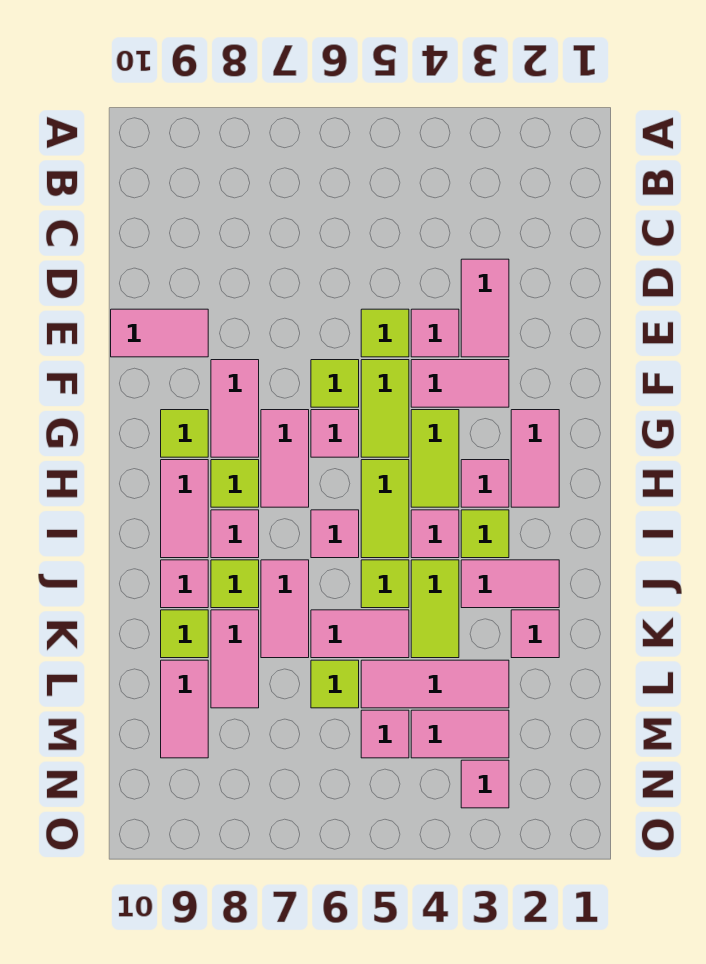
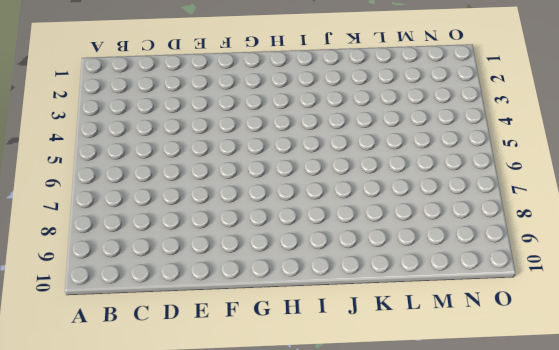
none -> pink tile D3:E3 level 1
none -> pink tile E4 level 1
none -> lime tile E5 level 1
none -> pink tile E9:E10 level 1

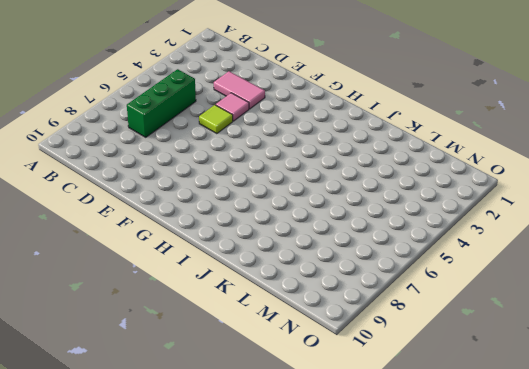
green brick C5:C7 level 1 -> none
none -> pink tile E9:E10 level 1
none -> pink tile F3:F4 level 1
none -> lime tile F5:G5 level 1
none -> lime tile F6 level 1

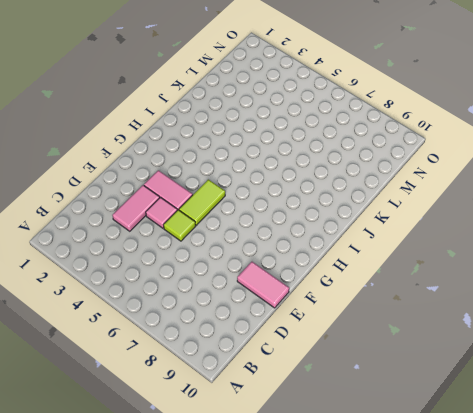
none -> lime tile F6 level 1
none -> pink tile F8:G8 level 1
none -> pink tile G2:H2 level 1
none -> lime tile G4:H4 level 1

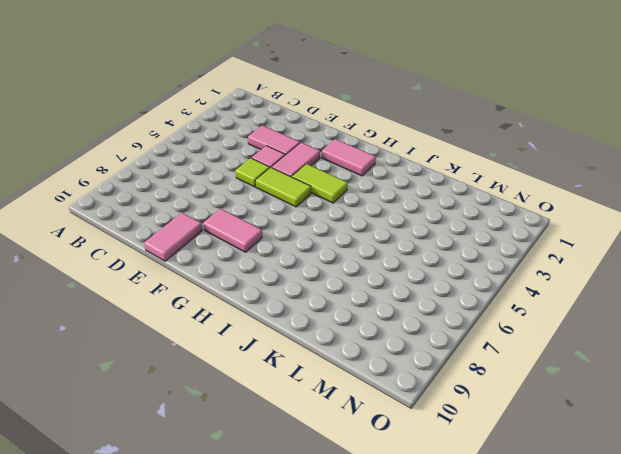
none -> lime tile F6 level 1
none -> pink tile G6 level 1
none -> pink tile G7:H7 level 1
none -> lime tile G9 level 1

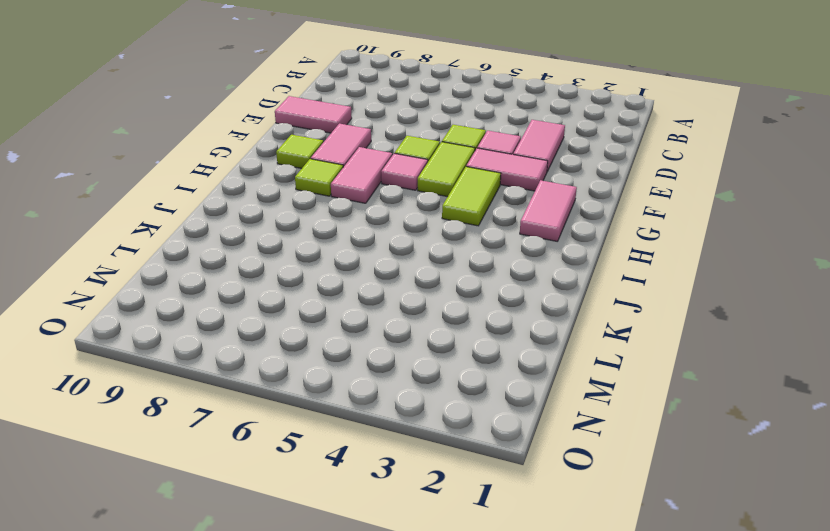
none -> pink tile H3 level 1
none -> lime tile H5:I5 level 1
none -> pink tile H9:I9 level 1
none -> lime tile I3 level 1

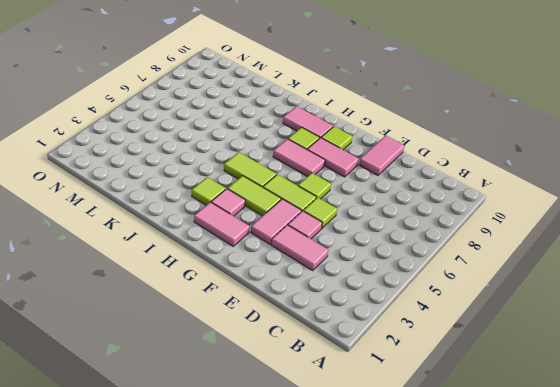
none -> pink tile G6 level 1
none -> pink tile I4 level 1
none -> pink tile I6 level 1
none -> pink tile I8 level 1

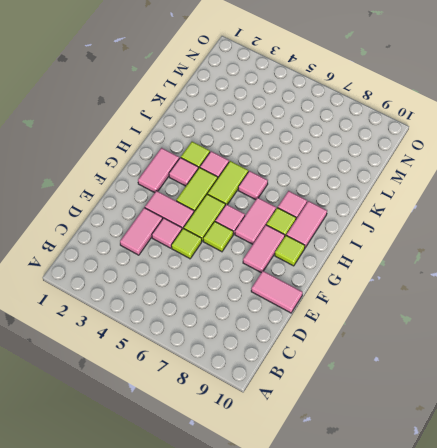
none -> pink tile J2:J3 level 1
none -> lime tile J4:K4 level 1
none -> lime tile J5 level 1
none -> pink tile J7:K7 level 1

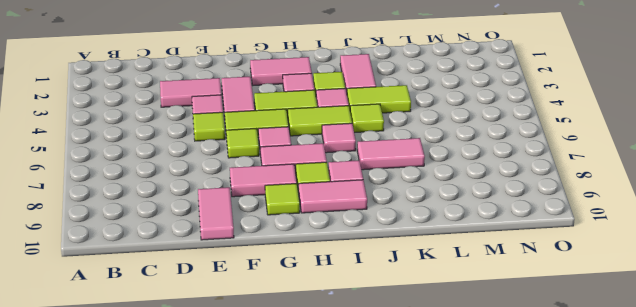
none -> lime tile J8 level 1
none -> pink tile J9 level 1
none -> pink tile K2 level 1
none -> pink tile K5:K6 level 1

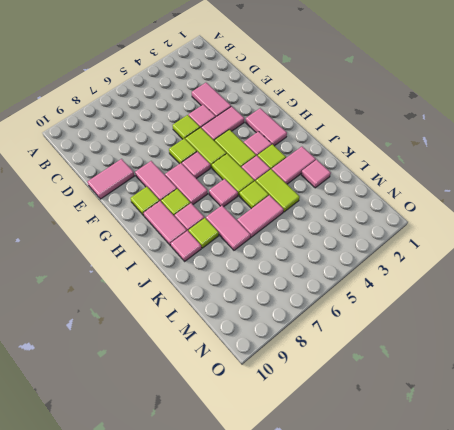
none -> pink tile K8:L8 level 1
none -> lime tile K9 level 1
none -> pink tile L3:L5 level 1
none -> lime tile L6 level 1

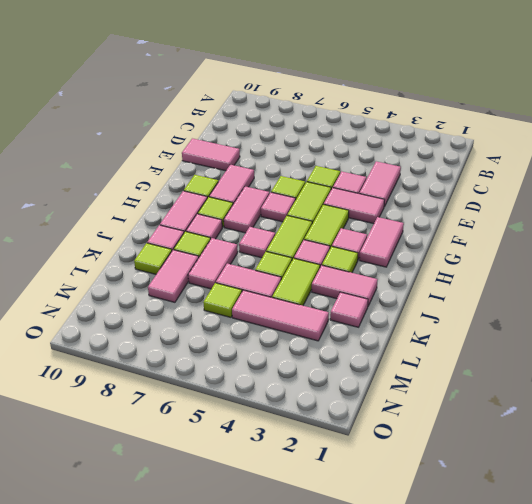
none -> pink tile L9:M9 level 1
none -> pink tile M3:M4 level 1
none -> pink tile M5 level 1
none -> pink tile N3 level 1

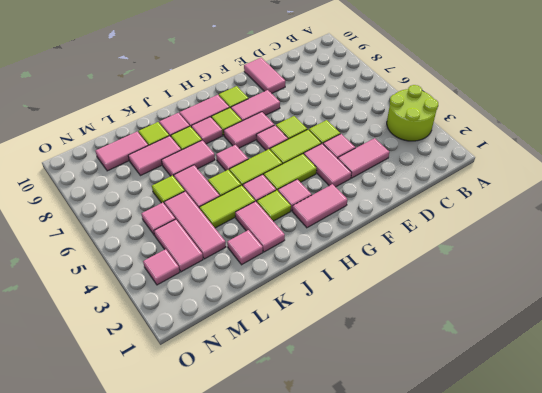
lime round brick A3:B4 level 1 -> none

